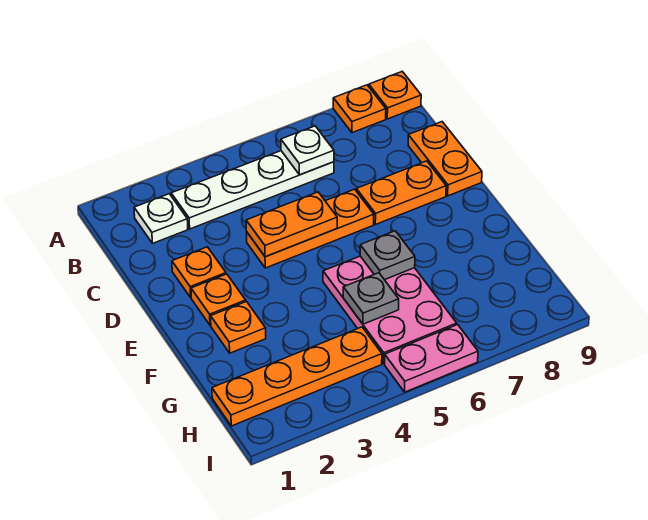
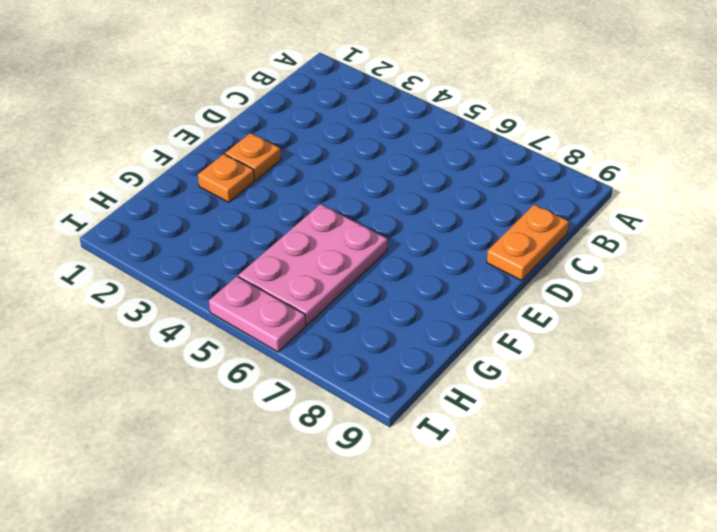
none -> orange plate A8 level 1
none -> orange plate A9 level 1
none -> white plate B2 level 1

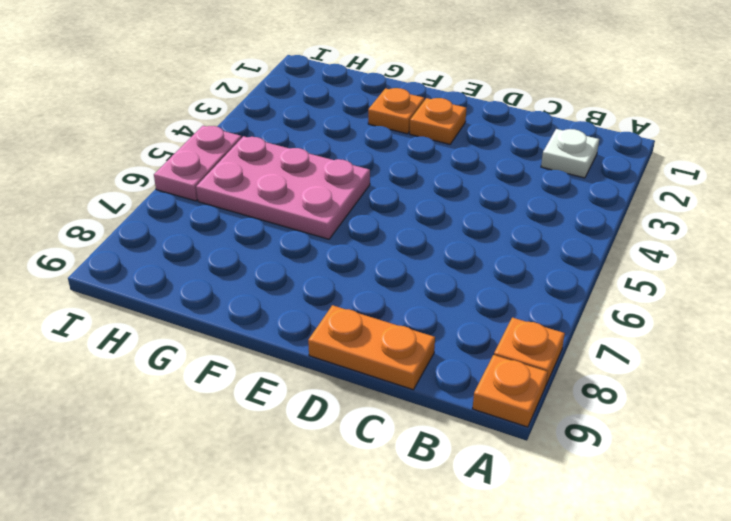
none -> white plate B3:B6 level 1
none -> orange plate D2 level 1
none -> orange plate D4:D6 level 1

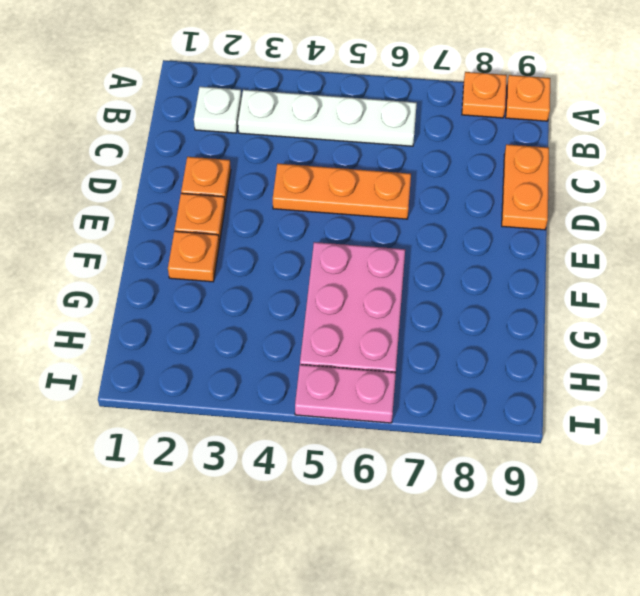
none -> orange plate D7:D8 level 1
none -> orange plate H1:H4 level 1
none -> white plate B6 level 2

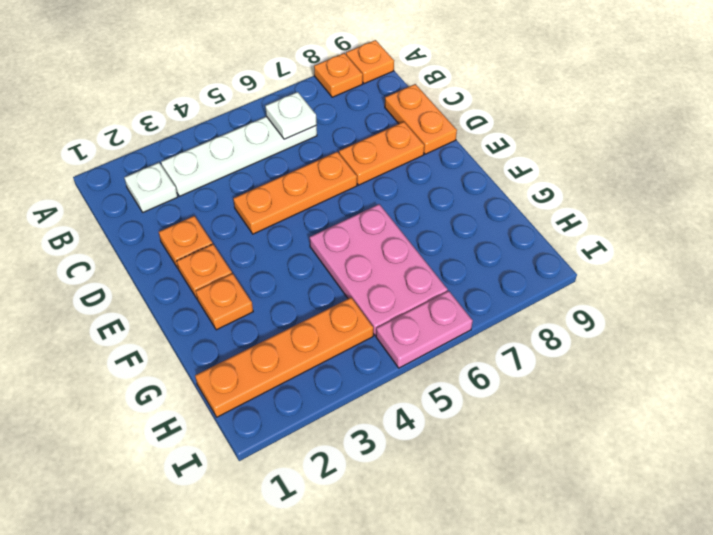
none -> orange plate D4:D5 level 2
none -> grey plate F6 level 2
none -> grey plate G5 level 2

